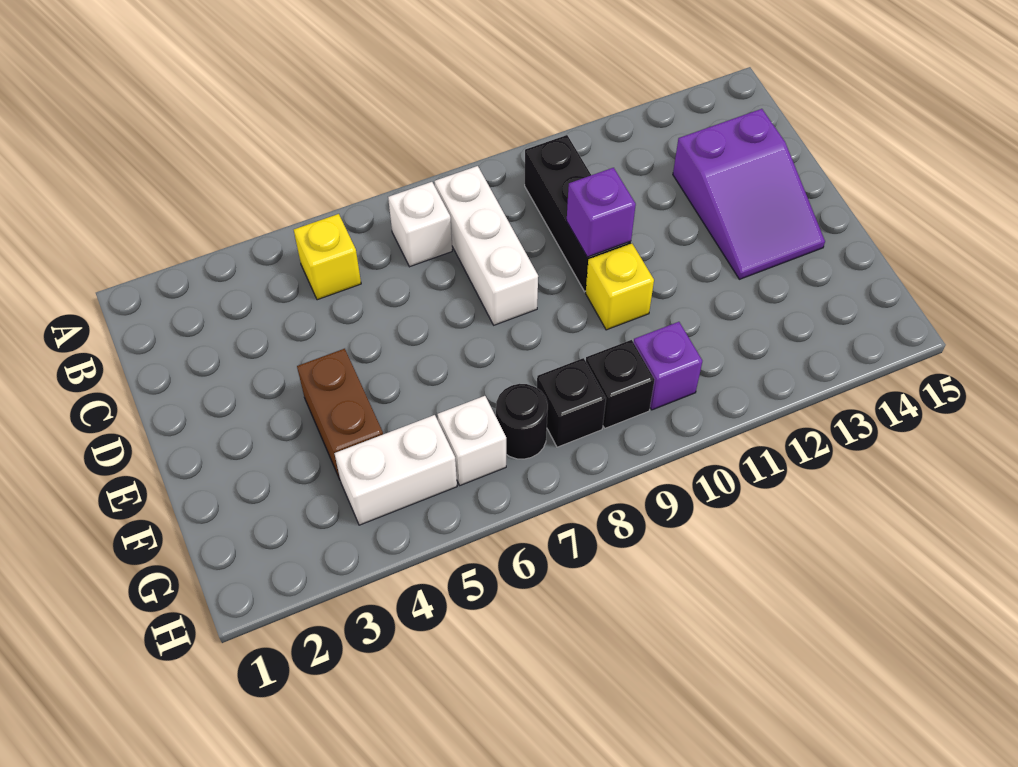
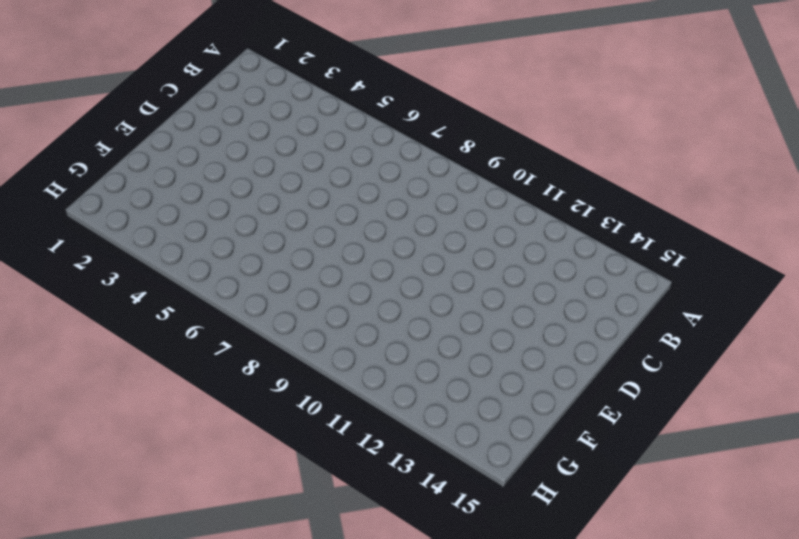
none -> yellow brick B5 level 1
none -> white brick B7 level 1
none -> white brick B8:D8 level 1

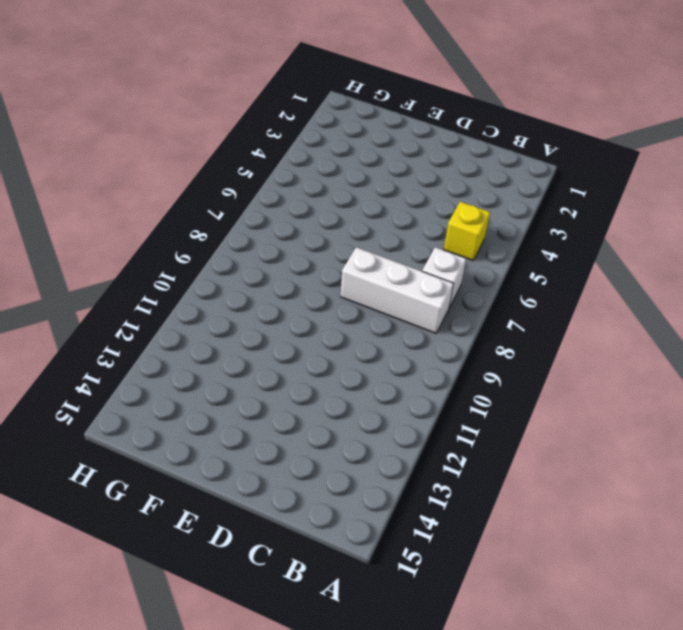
none -> black brick B10:D10 level 1
none -> purple slope C13:E14 level 1 top C
none -> brown brick E4:F4 level 1

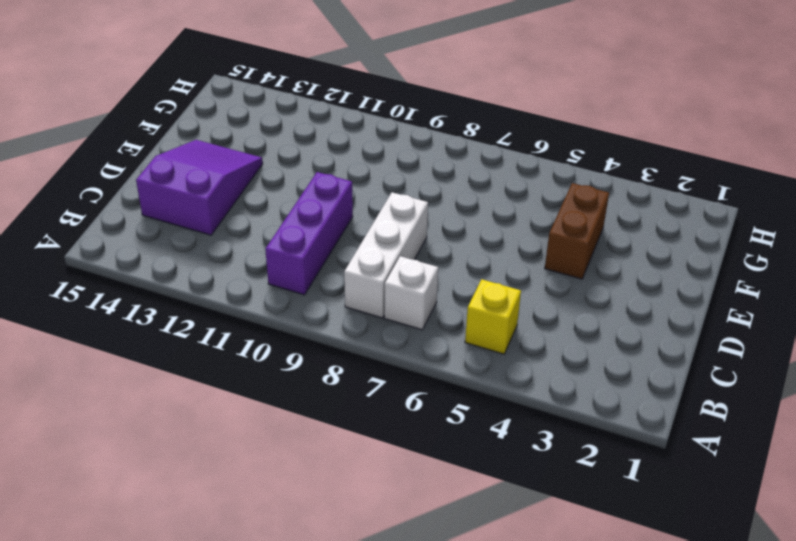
purple brick B10:D10 level 1 -> black brick B10:D10 level 1
none -> yellow brick E10 level 1
none -> white brick G4:G5 level 1
none -> white brick G6 level 1

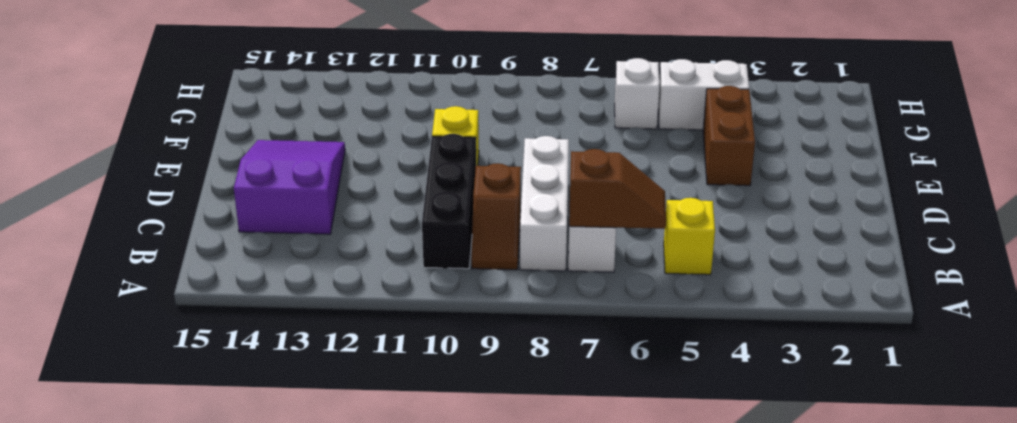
brown slope B6:B7 level 2 top 7 -> none
brown slope B9:C9 level 1 top C -> none
none -> black round brick G7 level 1
none -> black brick G8 level 1
none -> black brick G9 level 1

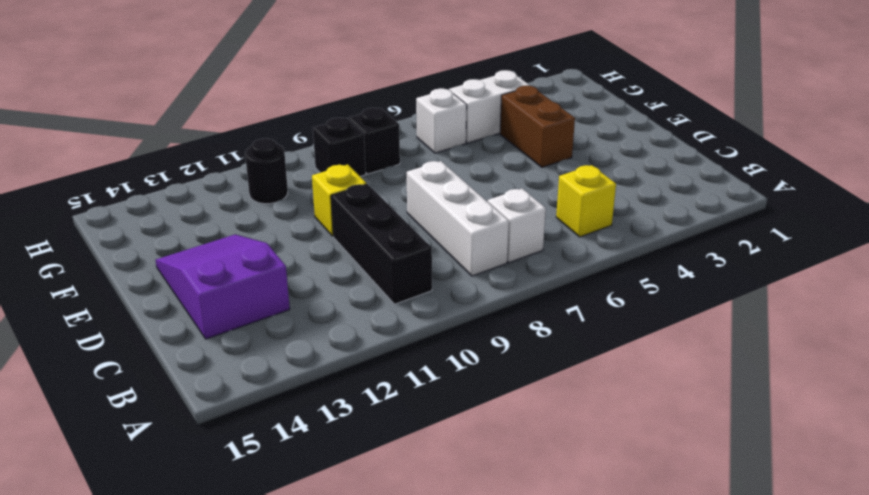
black round brick G11 level 1 -> black round brick G7 level 1
none -> purple brick G10 level 1
none -> purple brick D10 level 2

